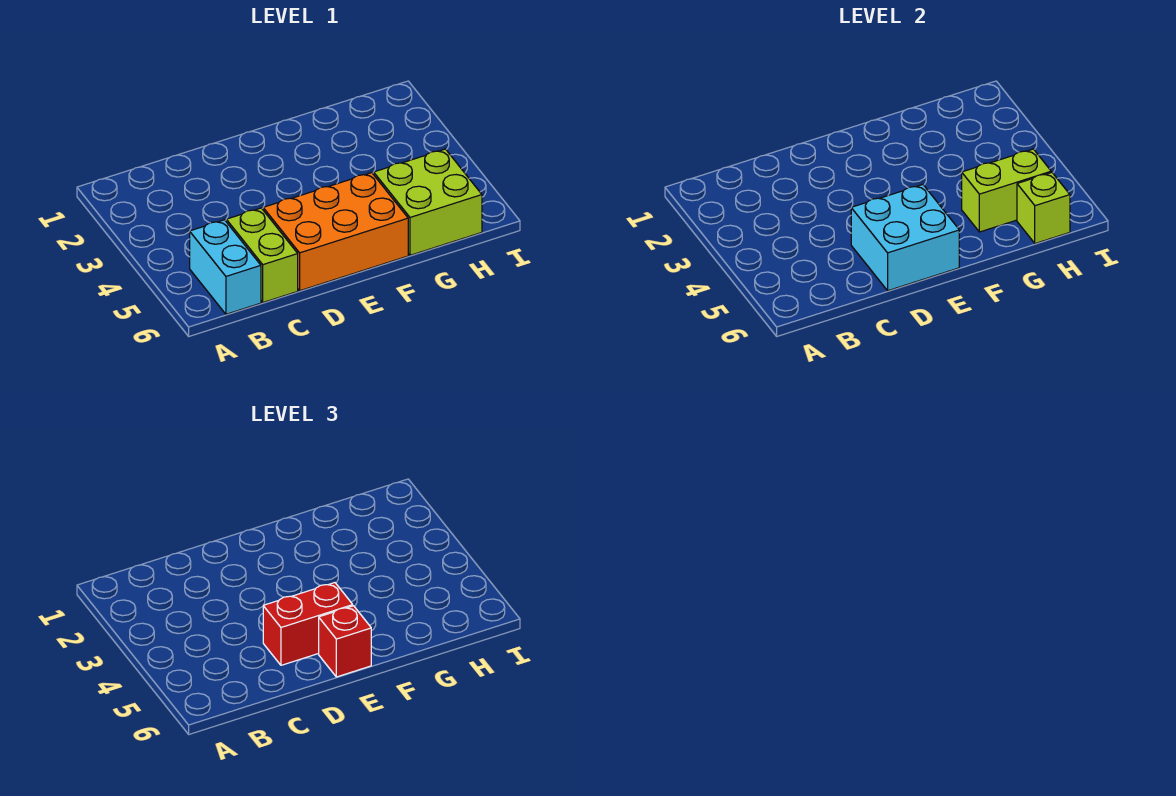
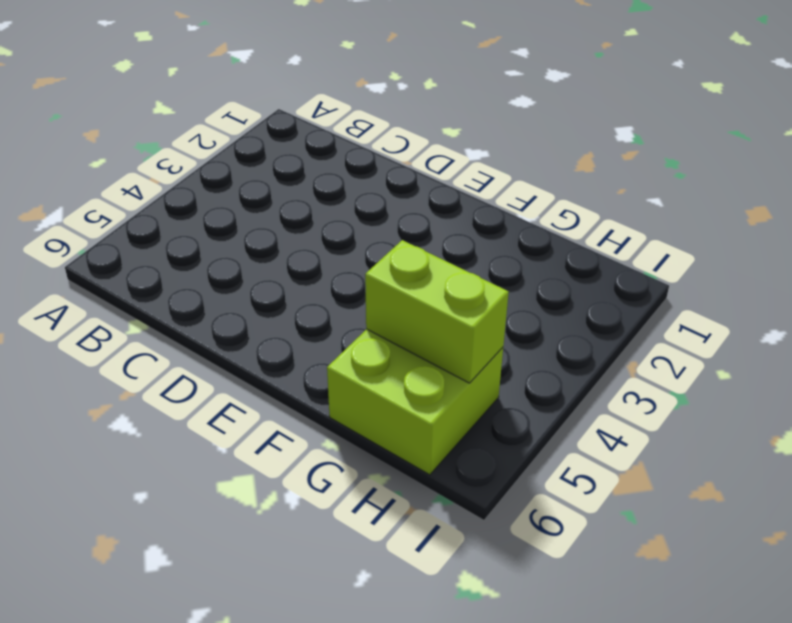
none -> cyan brick B5:B6 level 1
none -> lime brick C5:C6 level 1

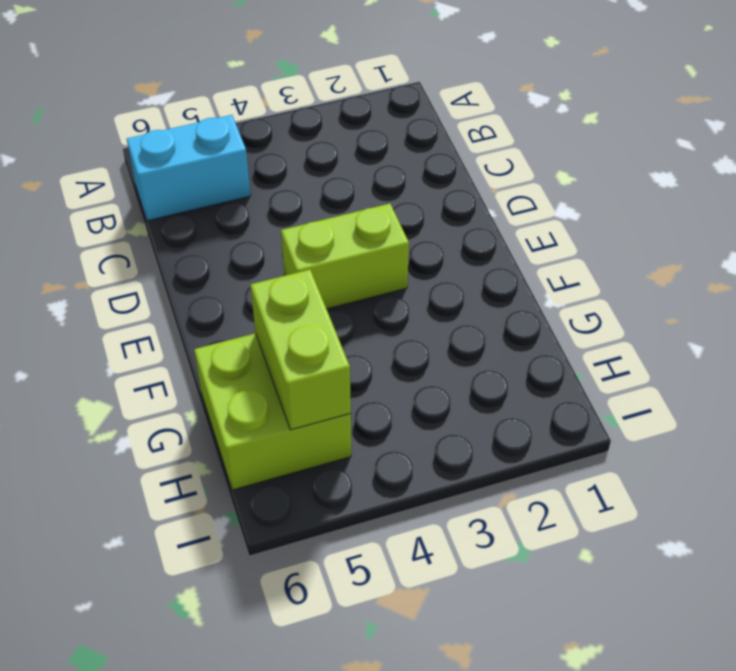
lime brick E3:E4 level 1 -> lime brick C5:C6 level 1
none -> orange brick D5:F6 level 1
none -> cyan brick D5:E6 level 2

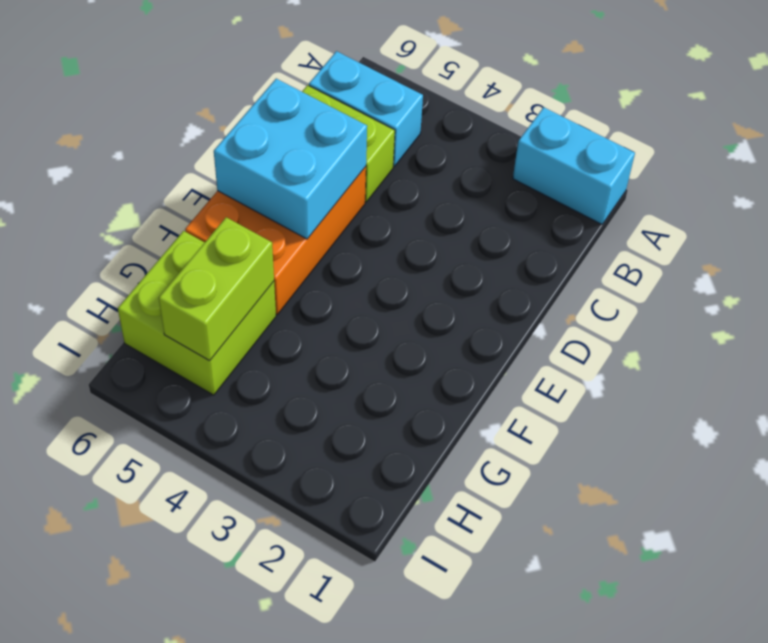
cyan brick A1:A2 level 1 -> none
none -> lime brick H6 level 2
none -> red brick D5:E5 level 3

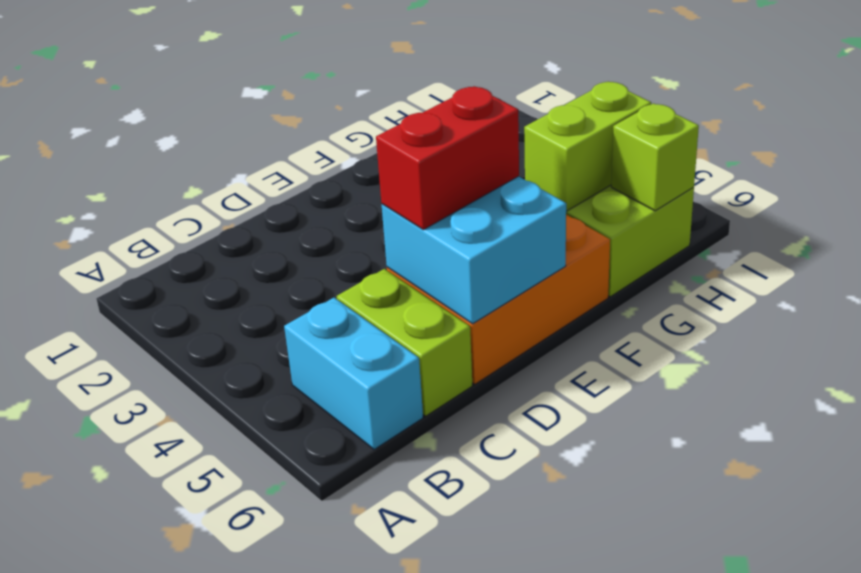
none -> red brick E6 level 3

